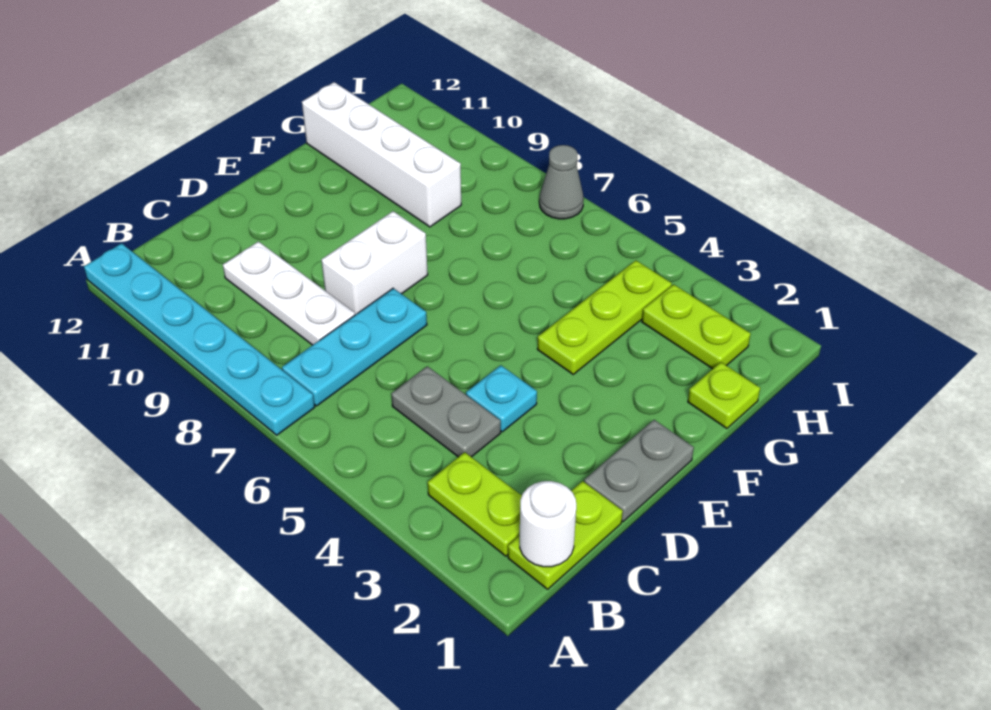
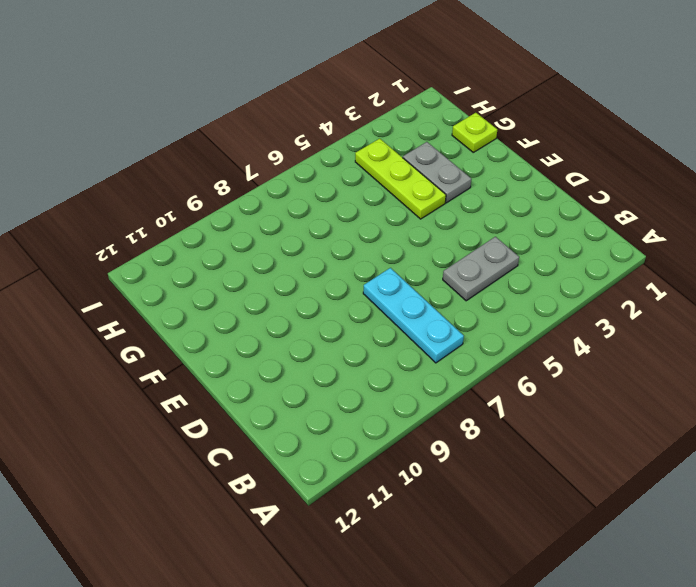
grey plate F3:G3 level 1 -> grey plate D1:E1 level 1
none -> cyan plate A7:A12 level 1
none -> lime plate B1:C1 level 1
none -> lime plate B2:B3 level 1

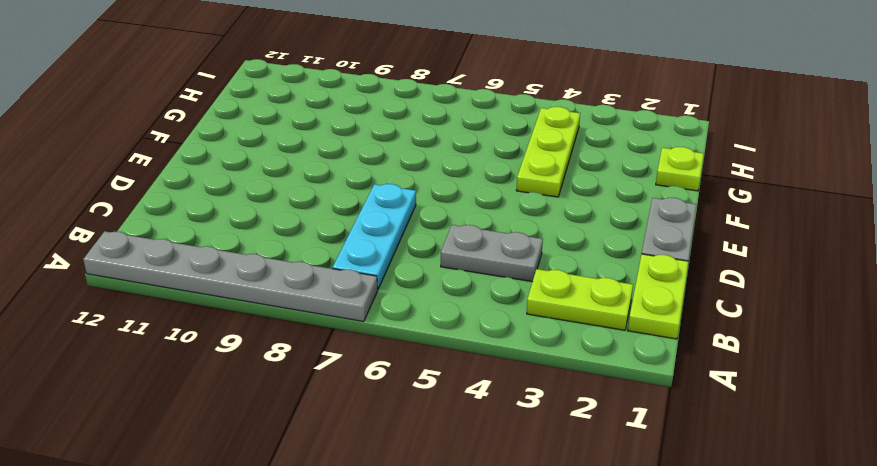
grey plate A7:A12 level 1 -> cyan plate A7:A12 level 1
none -> white plate C8:C10 level 1
none -> cyan plate D4 level 1
none -> white brick D8:E8 level 1

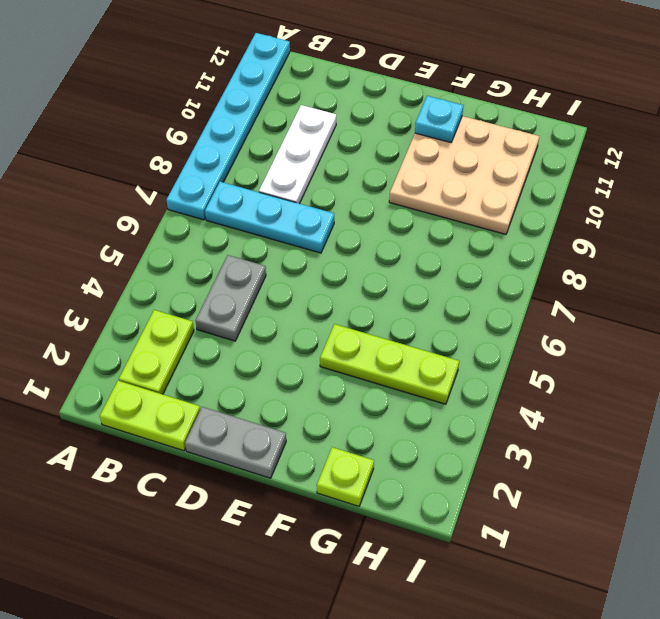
tan plate F9:H11 level 1 -> white brick G9:G12 level 1
cyan plate F11 level 2 -> cyan plate D4 level 1
none -> white brick D8:E8 level 1
none -> lime plate H2:H3 level 1
none -> grey cone I7 level 1

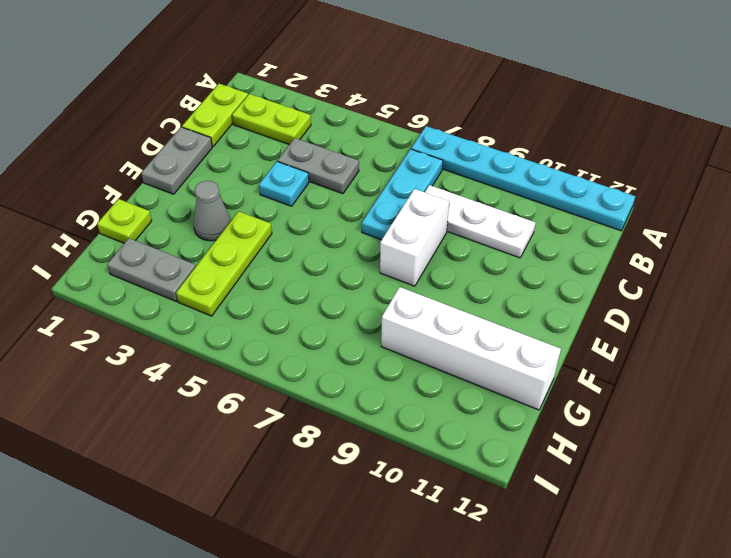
grey cone F3 level 1 -> grey cone I7 level 1
grey plate H2:H3 level 1 -> lime plate H2:H3 level 1
none -> white round brick B1 level 2

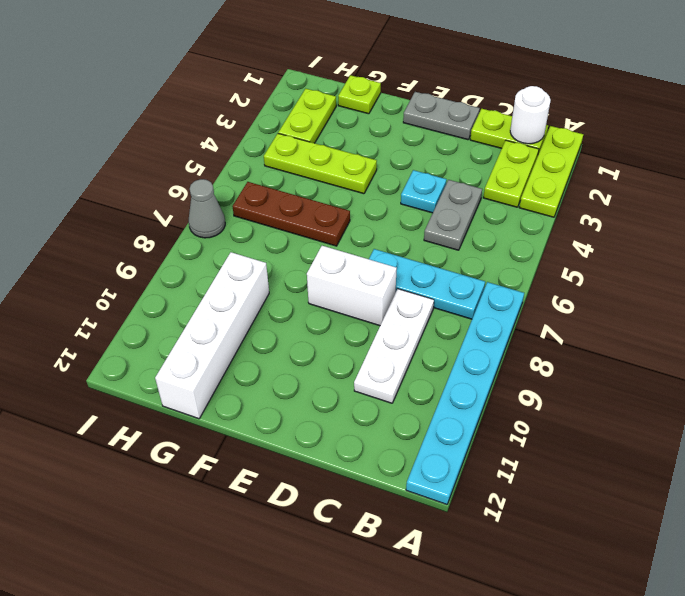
lime plate A1:A3 level 1 -> none
brown plate F6:H6 level 1 -> none

